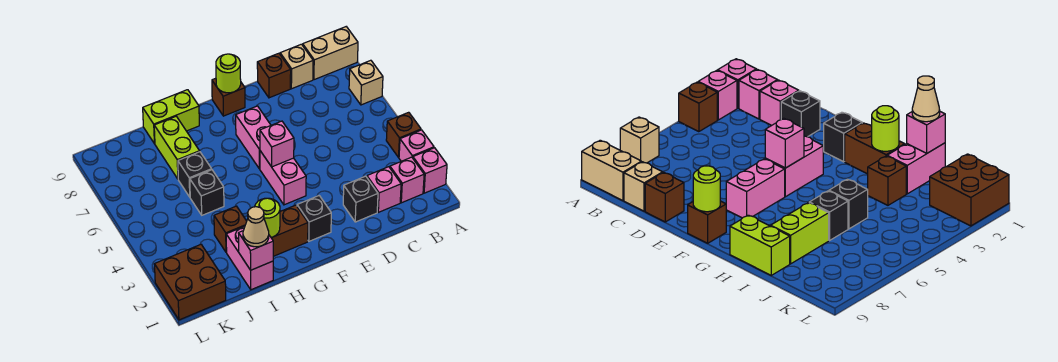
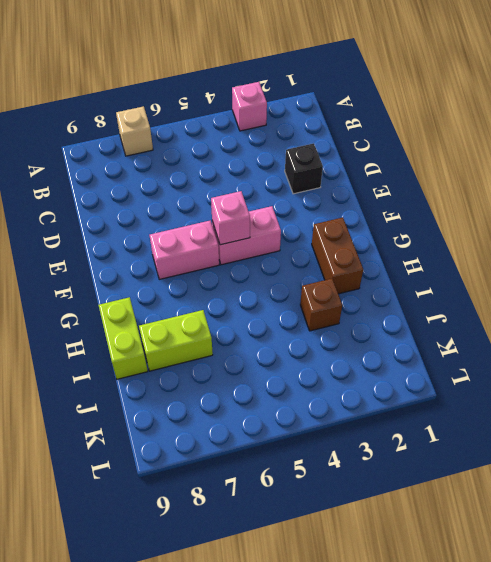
none -> pink brick A2 level 1
none -> brown brick A4 level 1
none -> tan brick A9:B9 level 1

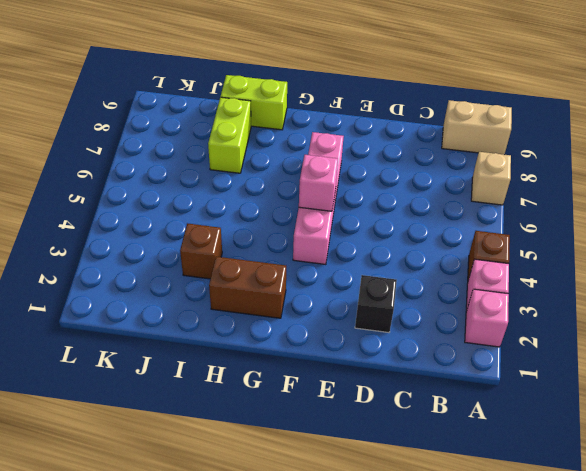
none -> pink brick B2 level 1
none -> pink brick C2 level 1
none -> tan brick C9 level 1

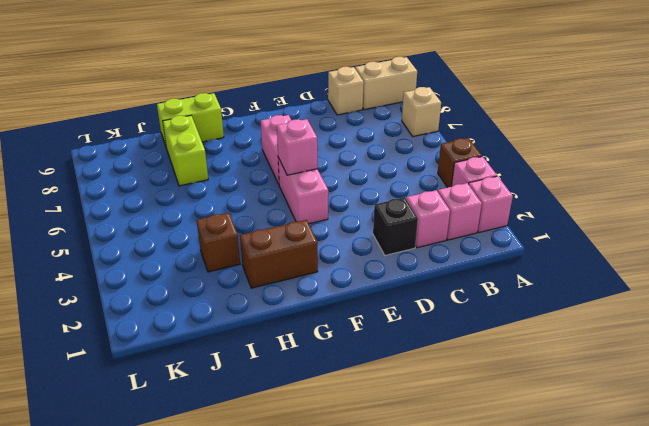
none -> brown brick D9 level 1
none -> black brick F2 level 1
none -> brown brick F9 level 1

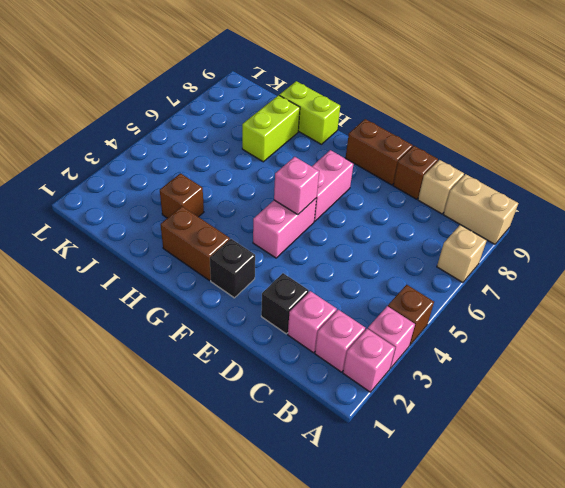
brown brick E9:F9 level 1 -> brown brick F9 level 1
none -> pink brick I1:I2 level 1
none -> black brick I5 level 1
none -> black brick I6 level 1

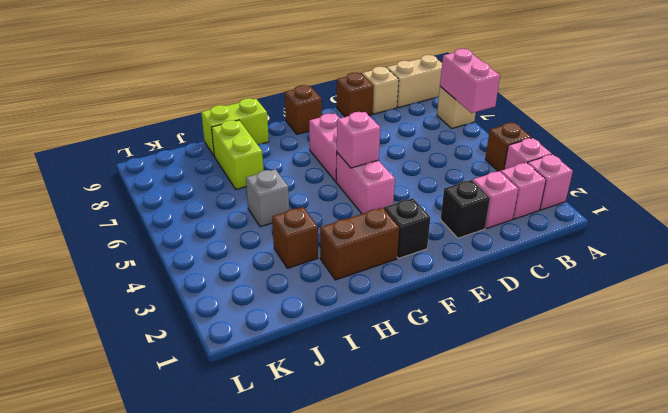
pink brick A6:A7 level 2 -> pink brick I1:I2 level 1
grey brick I5 level 1 -> black brick I5 level 1
none -> black brick I6 level 1
none -> brown brick K1:L2 level 1
none -> lime round brick F9 level 2

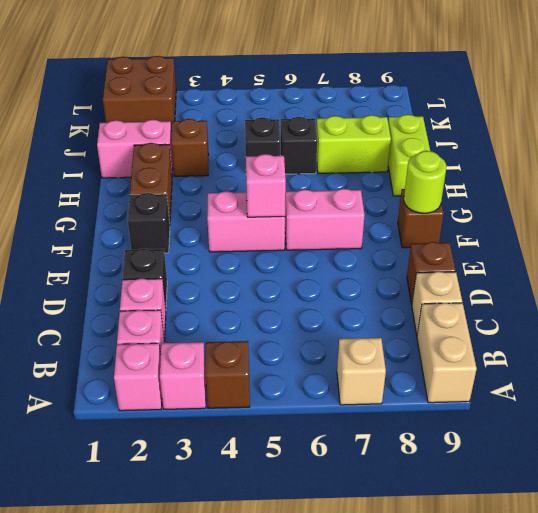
none -> lime round brick H2 level 2
none -> pink brick I1 level 2
none -> tan cone I1 level 3

